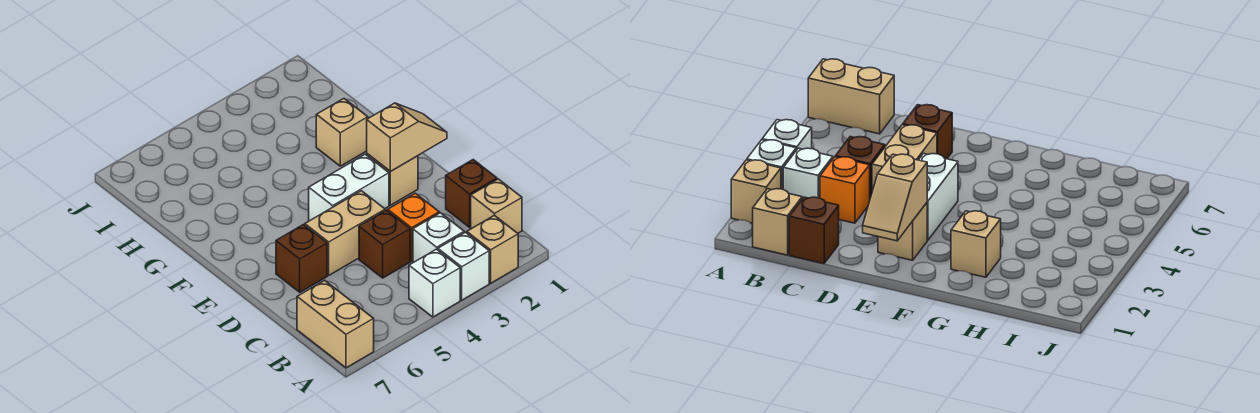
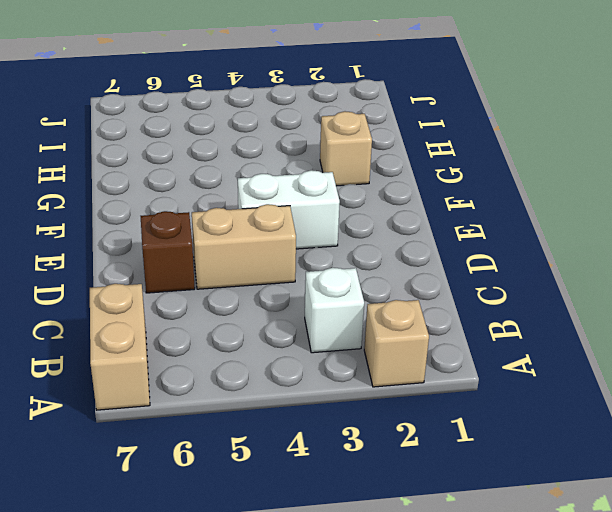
none -> white brick A3 level 1
none -> white brick A4 level 1
none -> tan brick B1 level 1

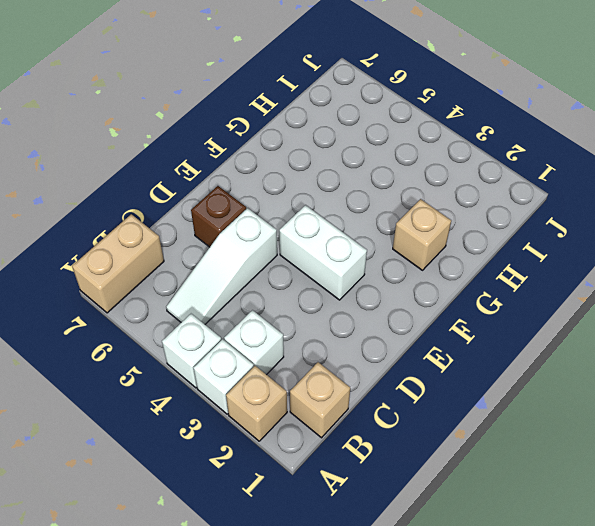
white slope B5:D5 level 1 top D -> tan brick D4:D5 level 1
none -> brown brick C1 level 1
none -> orange brick C3 level 1
none -> brown brick C4 level 1

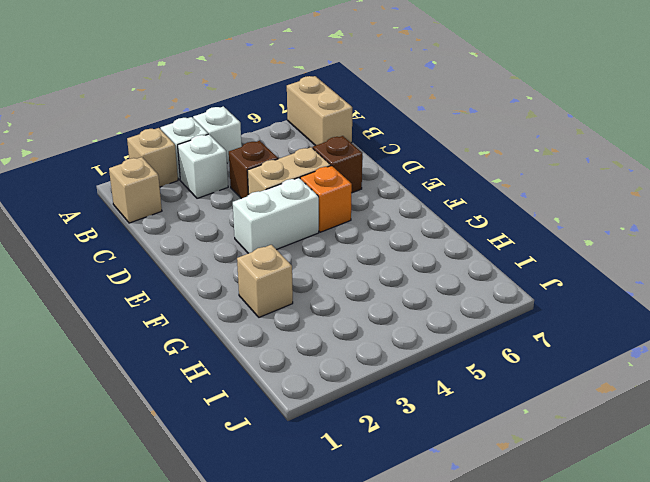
orange brick E5 level 1 -> orange brick C3 level 1
none -> brown brick C1 level 1
none -> tan brick E2 level 1
none -> tan slope E1:E2 level 2 top 2

